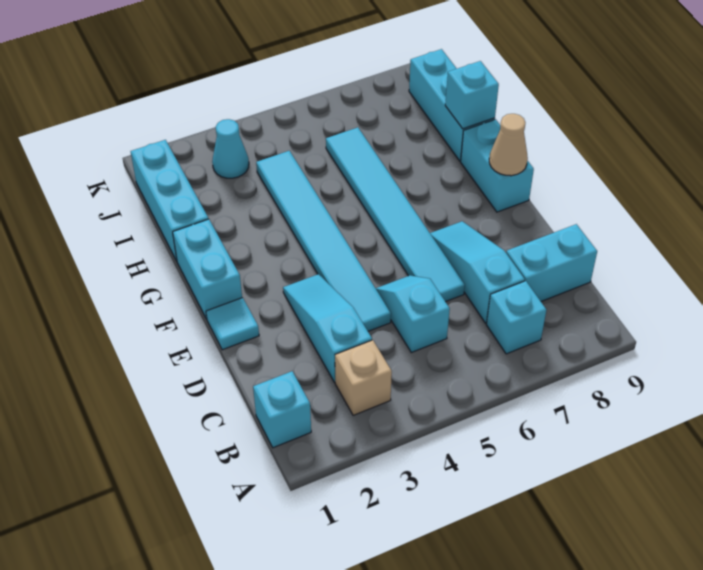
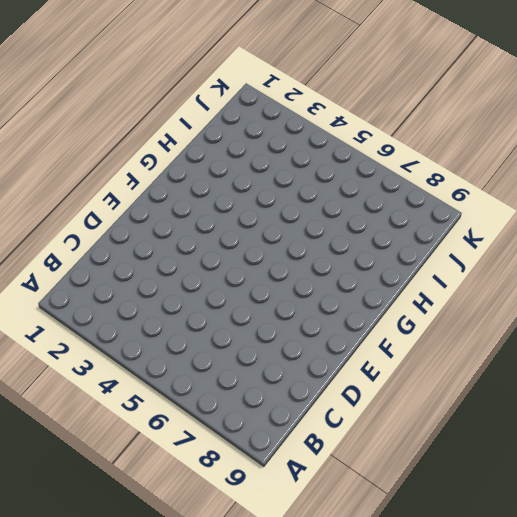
none -> cyan brick B1 level 1
none -> tan brick B3 level 1
none -> cyan brick B7 level 1

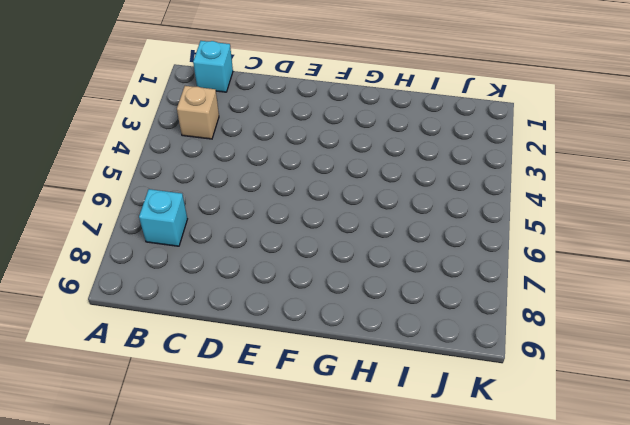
none -> cyan slope C3:E3 level 1 top C
none -> cyan slope C5:D5 level 1 top C
none -> cyan slope C7:E7 level 1 top C

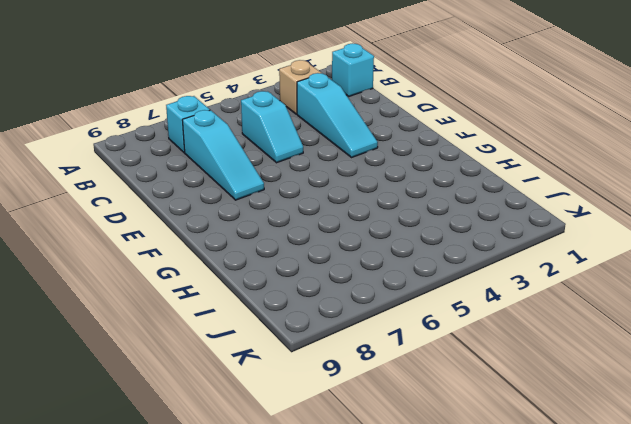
none -> cyan brick C8:C9 level 1
none -> cyan tile D4:I4 level 1
none -> cyan tile D6:I6 level 1

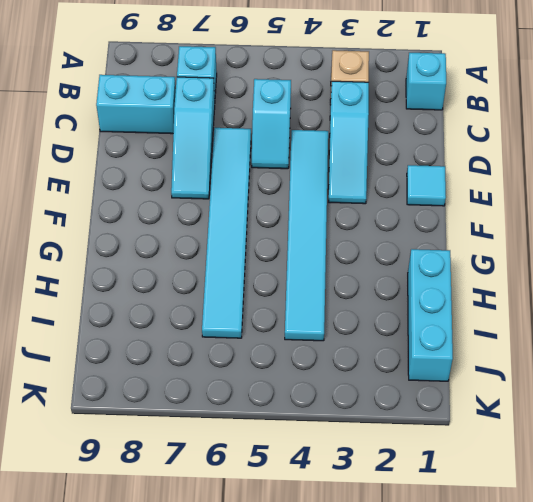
none -> cyan brick F1:G1 level 1
none -> cyan brick F9:G9 level 1
none -> cyan brick H9:J9 level 1

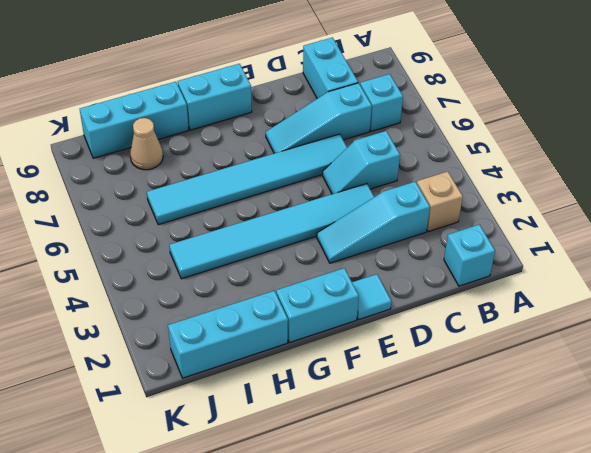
tan cone I8 level 1 -> tan cone F9 level 2
none -> cyan cone J3 level 1
none -> cyan brick H9 level 2

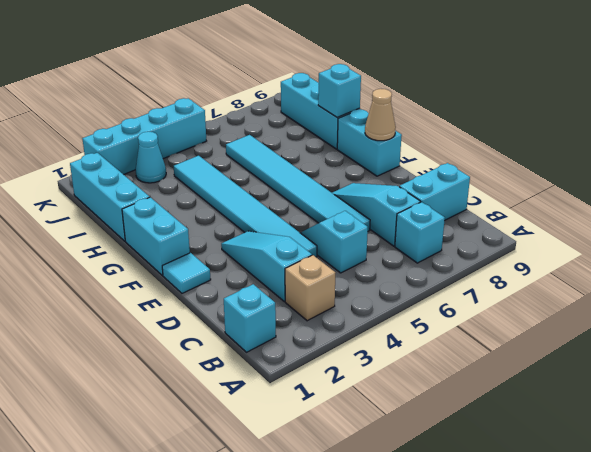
cyan brick K2:K5 level 1 -> none

